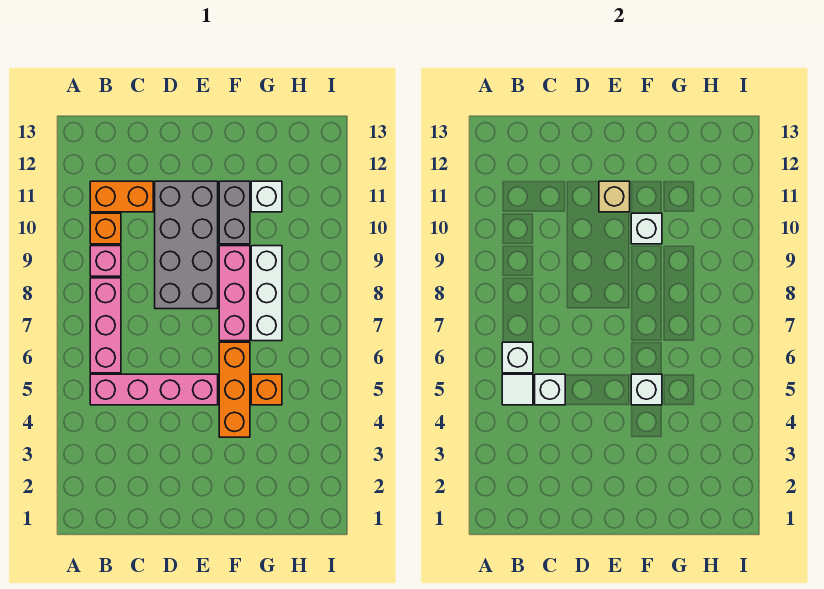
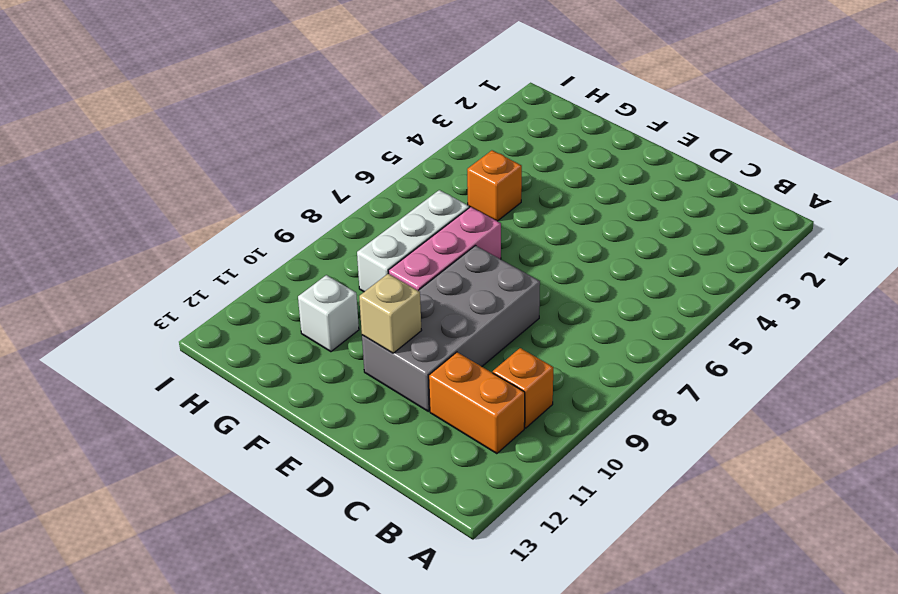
none -> pink brick B5:E5 level 1
none -> pink brick B6:B8 level 1
none -> pink brick B9 level 1

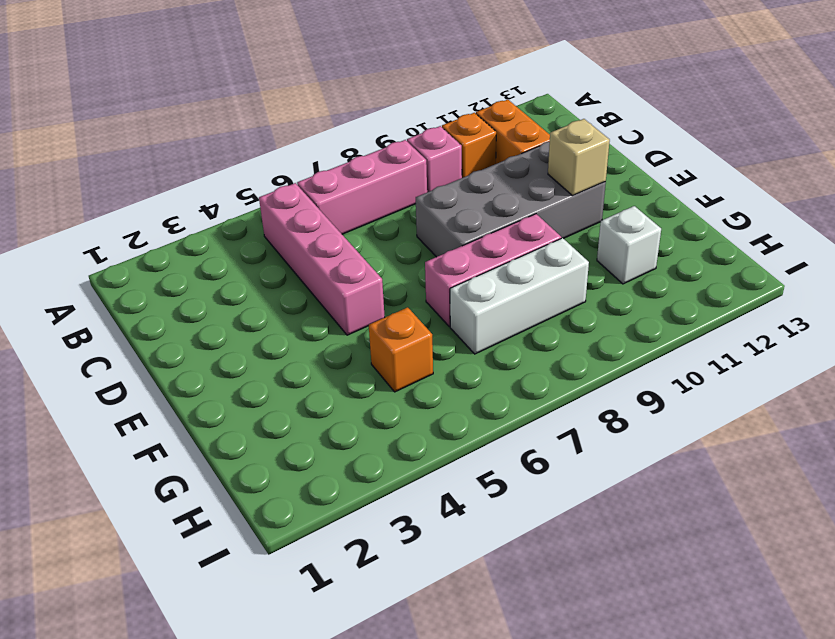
none -> orange brick F4:F6 level 1
none -> grey brick F10:F11 level 1
none -> white tile B5 level 2

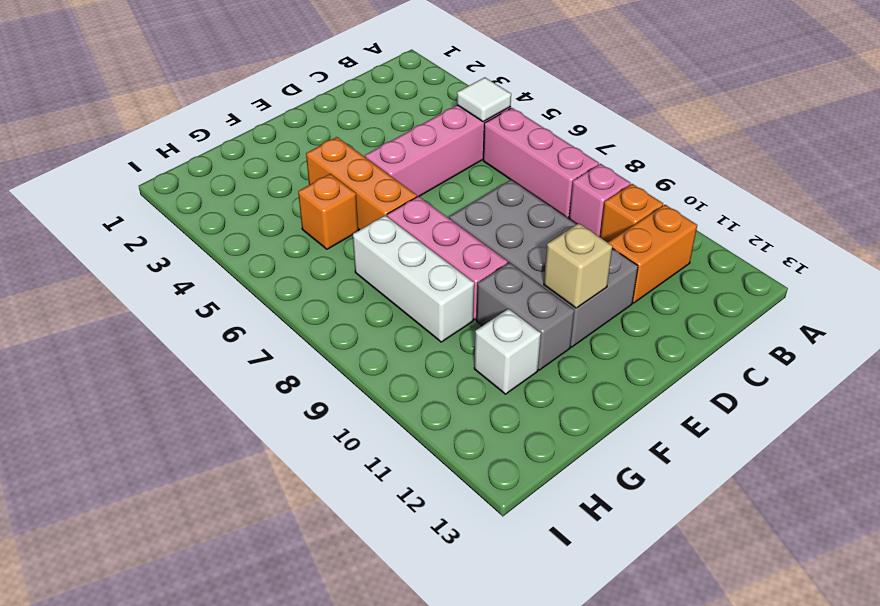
none -> white brick B6 level 2
none -> white brick C5 level 2
none -> white brick F5 level 2

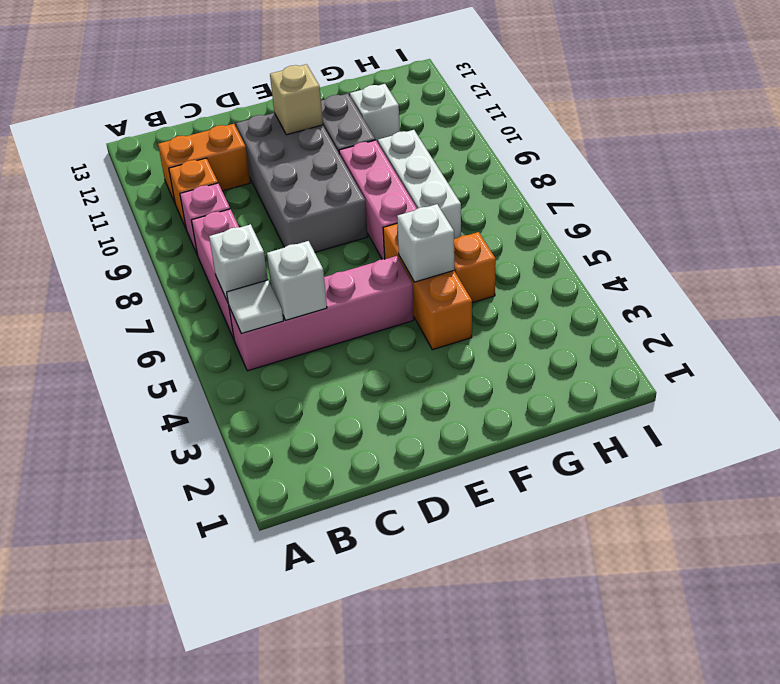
none -> white brick F10 level 2

